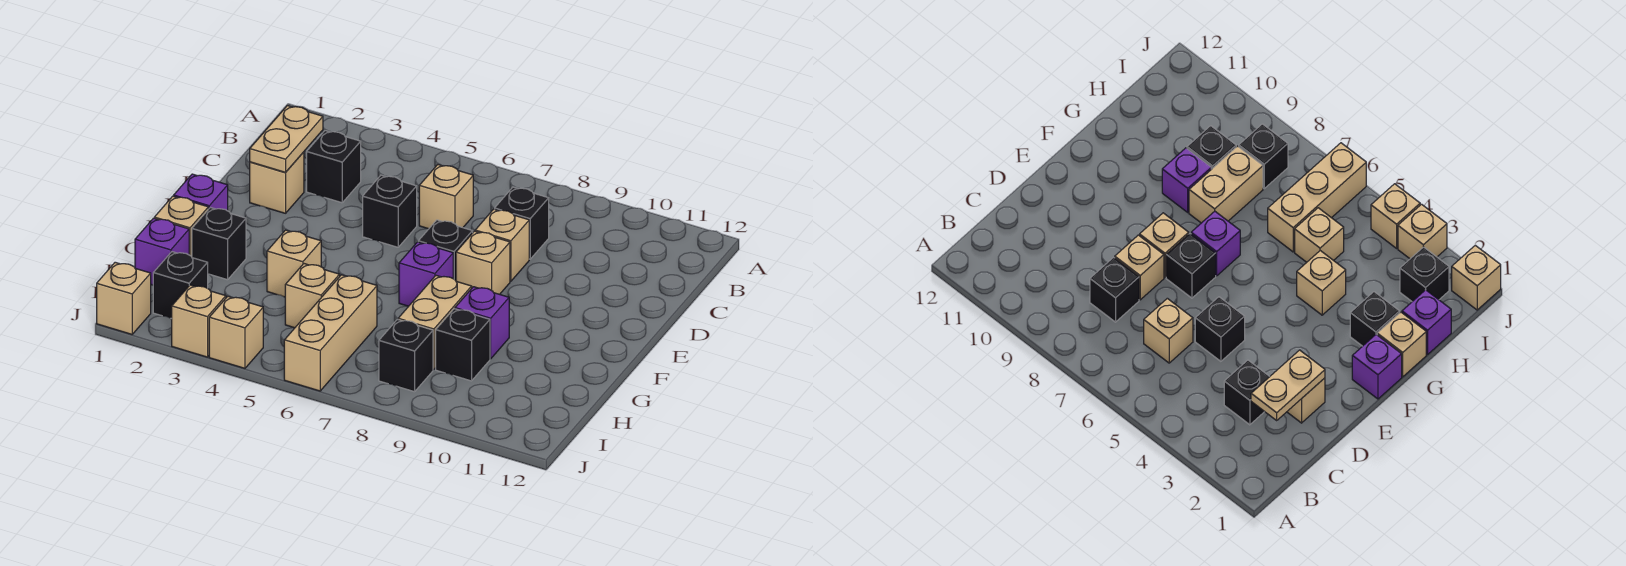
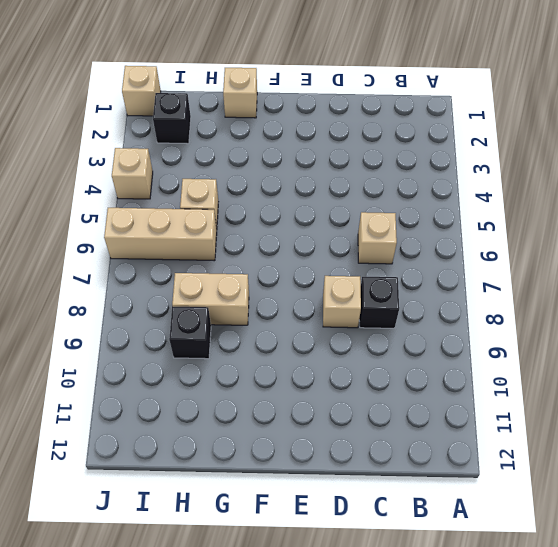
none -> black brick C3 level 1
none -> tan brick D2 level 1
none -> black brick D5 level 1

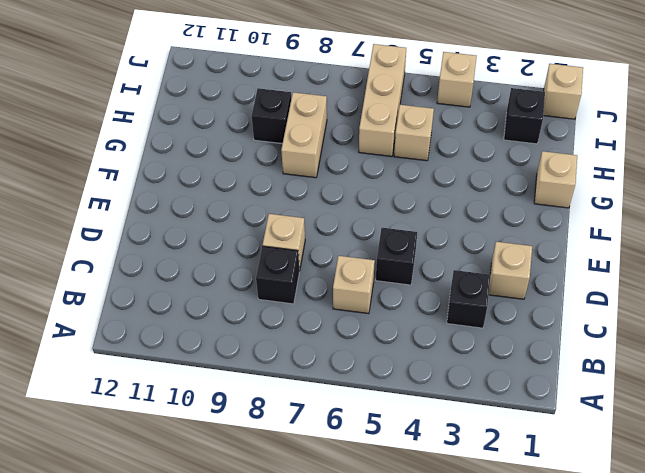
none -> black brick E7 level 1
none -> tan brick E8 level 1
none -> purple brick F1 level 1

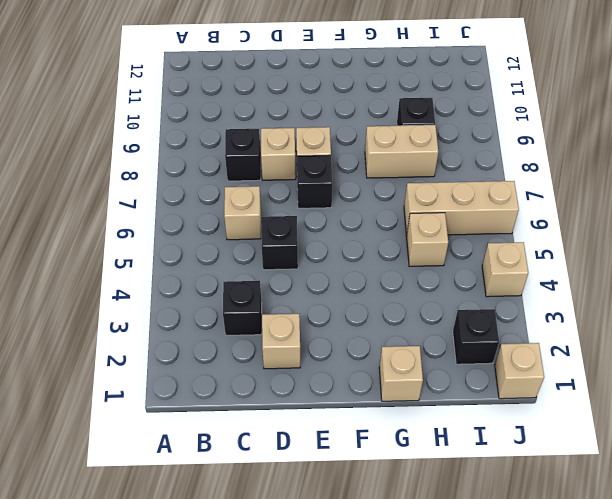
none -> purple brick F1 level 1
none -> purple brick F7 level 1
none -> black brick G2 level 1

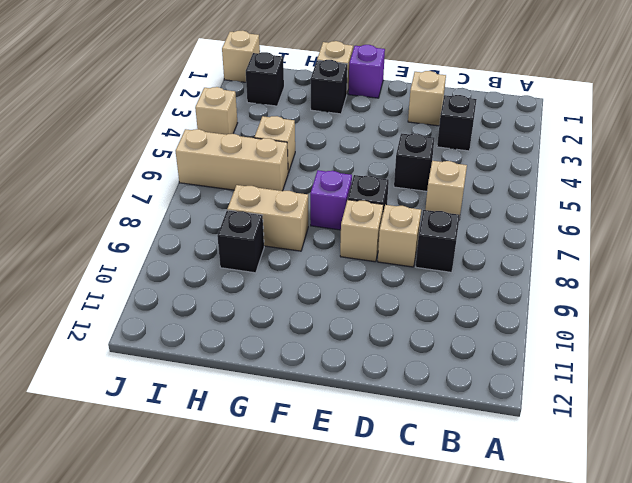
none -> tan brick G4 level 1
none -> purple brick G9 level 1
none -> purple brick H1 level 1

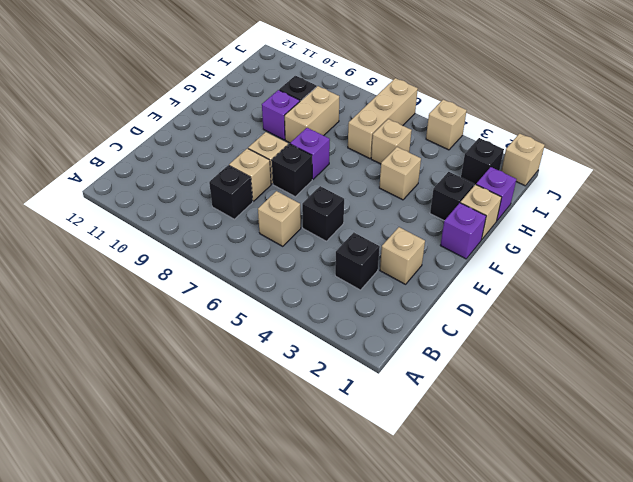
none -> black brick I8 level 1
none -> tan brick J3 level 1
none -> tan plate C2:D2 level 2

